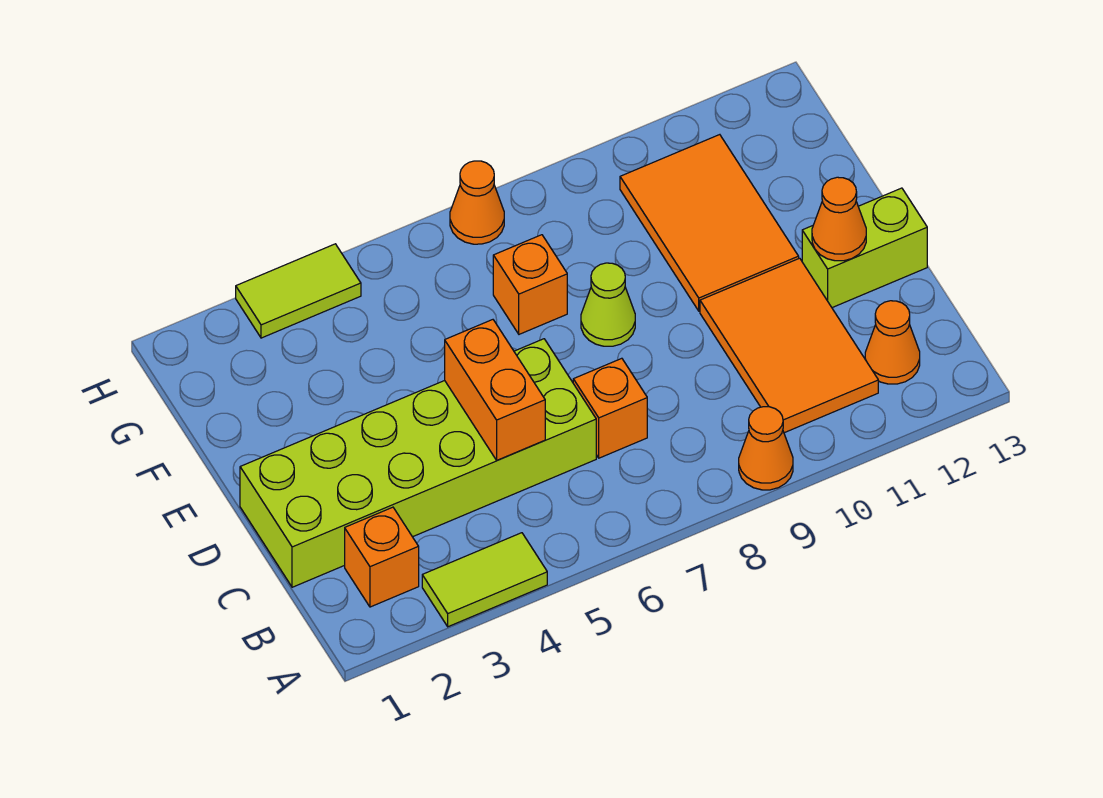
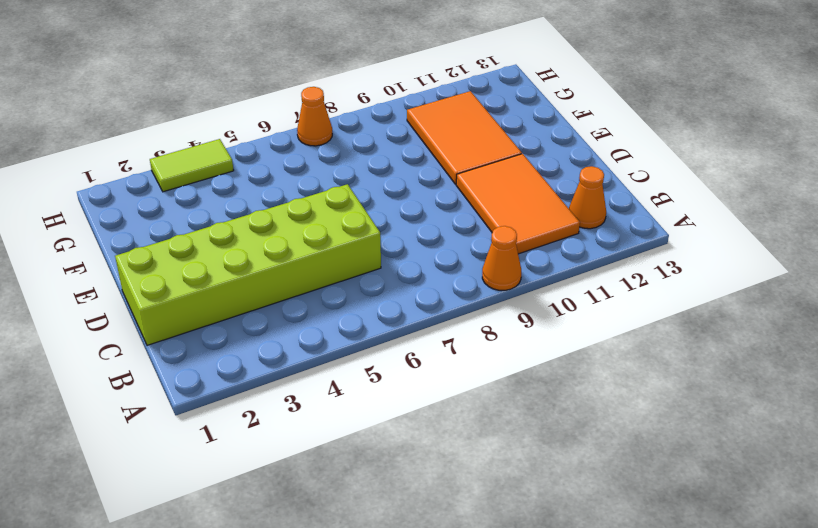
none -> lime tile A3:A4 level 1
none -> orange brick B2 level 1
none -> orange brick C7 level 1

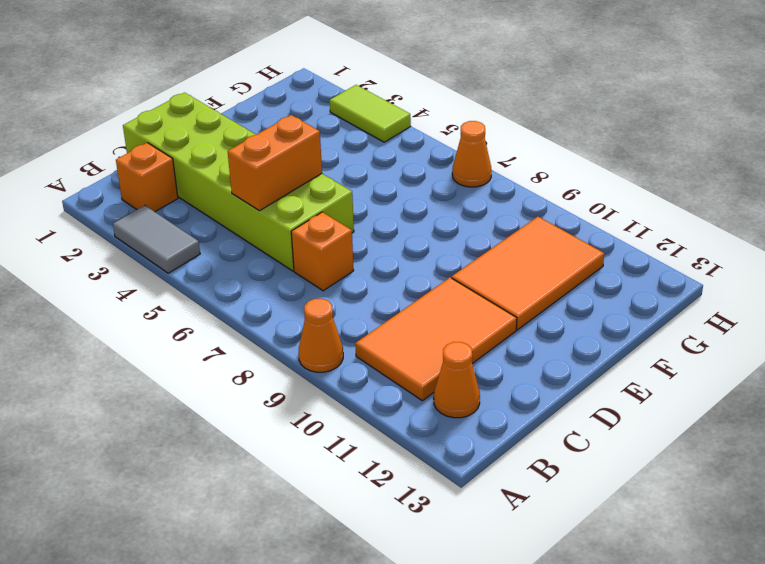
grey tile A3:A4 level 1 -> lime tile A3:A4 level 1
none -> lime brick D12:D13 level 1
none -> lime cone E8 level 1
none -> orange brick F7 level 1

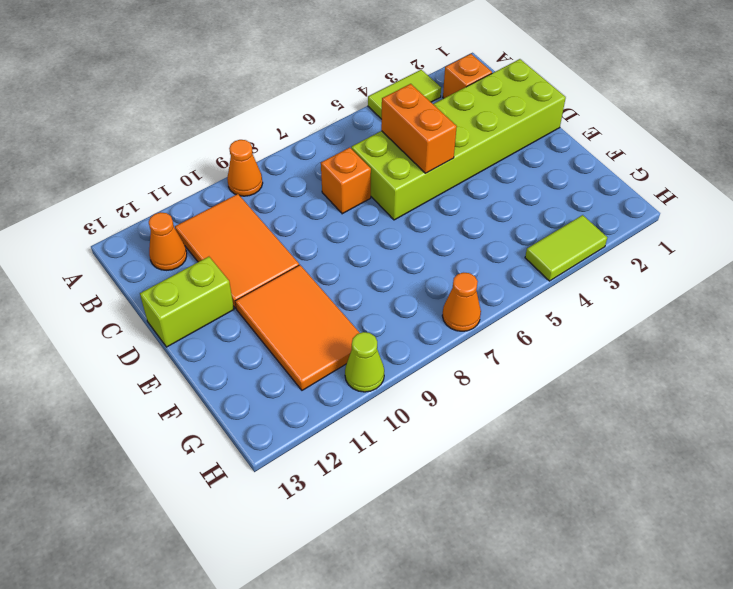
lime cone H10 level 1 -> lime cone E8 level 1
none -> orange brick F7 level 1
none -> orange cone D12 level 2

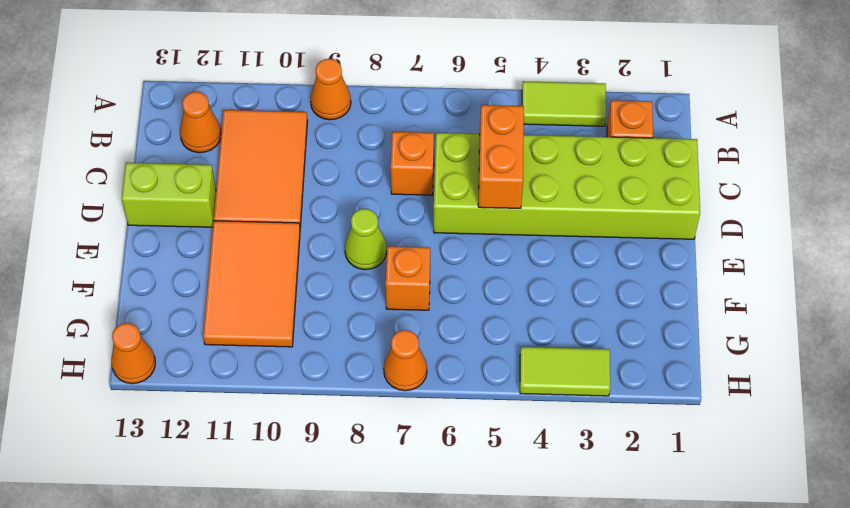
orange cone H13 level 1 -> orange cone D12 level 2

